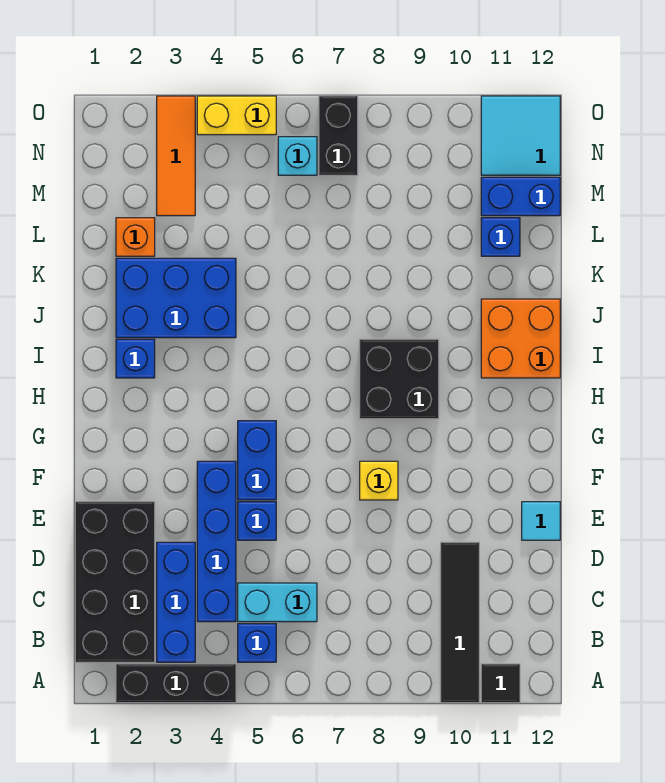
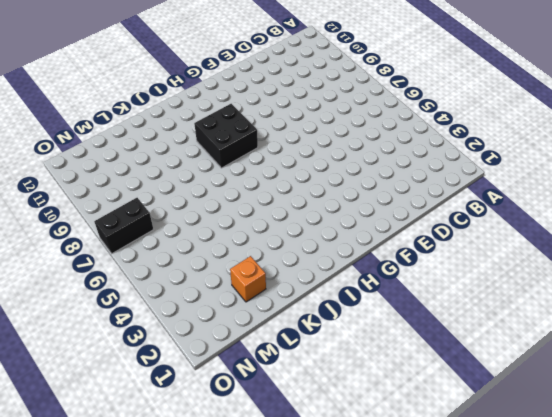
none -> black brick A2:A4 level 1
none -> black tile A10:D10 level 1
none -> black tile A11 level 1

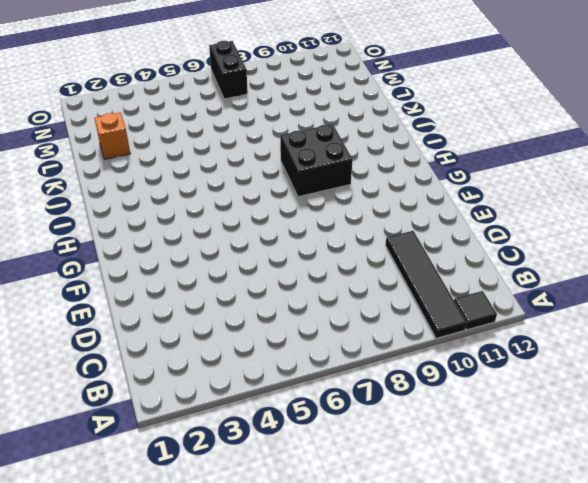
none -> black brick A2:A4 level 1
none -> black brick B1:E2 level 1
none -> blue brick B3:D3 level 1

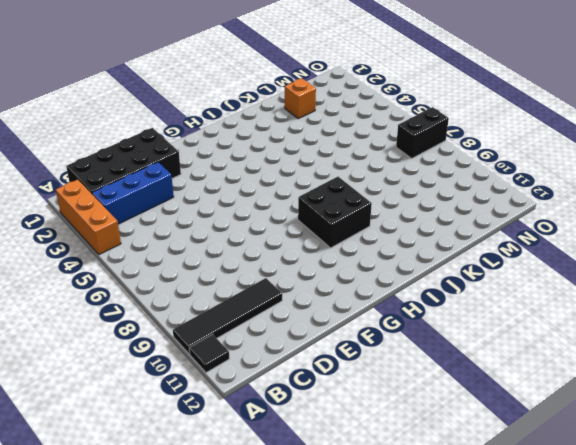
orange brick A2:A4 level 1 -> black brick A2:A4 level 1
none -> blue brick B5 level 1
none -> blue brick C4:F4 level 1
none -> cyan brick C5:C6 level 1

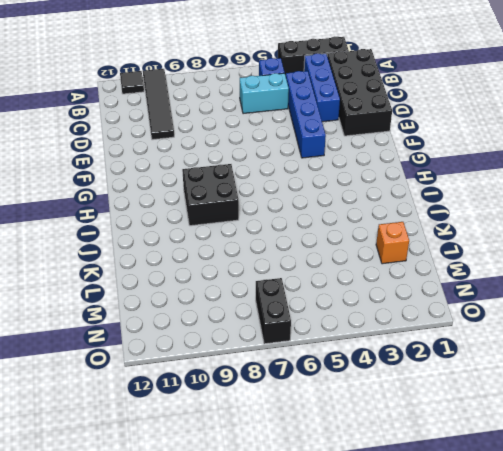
none -> blue brick E5 level 1
none -> cyan tile E12 level 1
none -> blue brick F5:G5 level 1

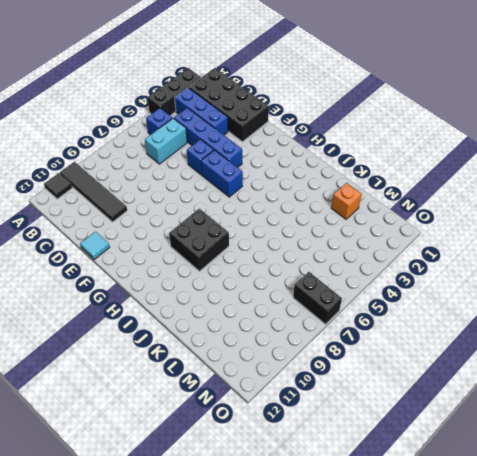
none -> yellow brick F8 level 1
none -> blue brick I2 level 1
none -> orange brick I11:J12 level 1

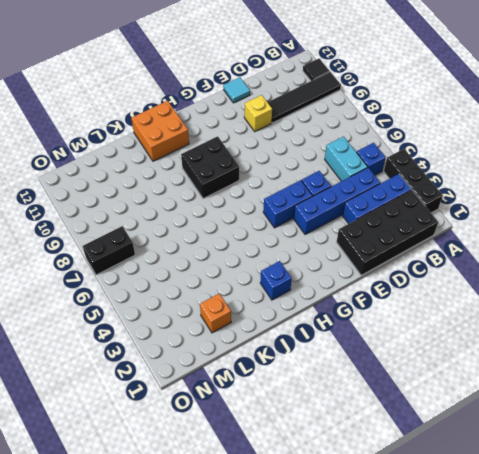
yellow brick E10 level 1 -> yellow brick F8 level 1
none -> blue brick J2:K4 level 1
none -> blue brick L11 level 1
none -> orange tile M3:O3 level 1

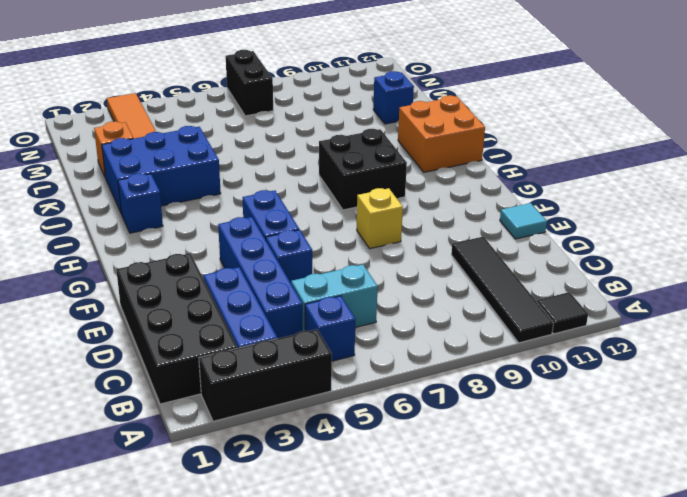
none -> blue brick M11:M12 level 1
none -> cyan brick N6 level 1
none -> cyan tile N11:O12 level 1

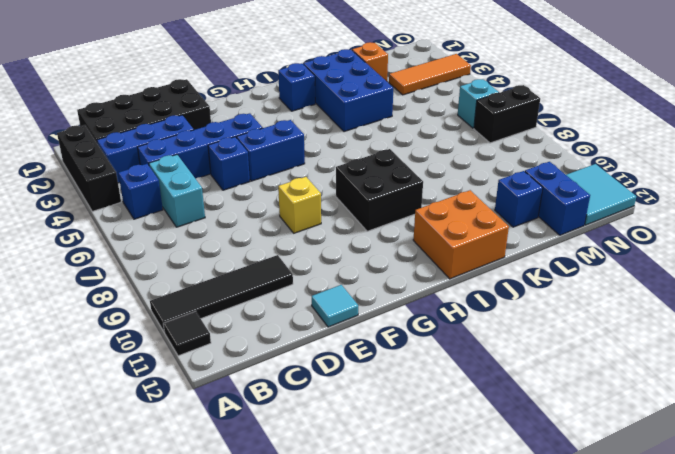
none -> yellow brick O4:O5 level 1

